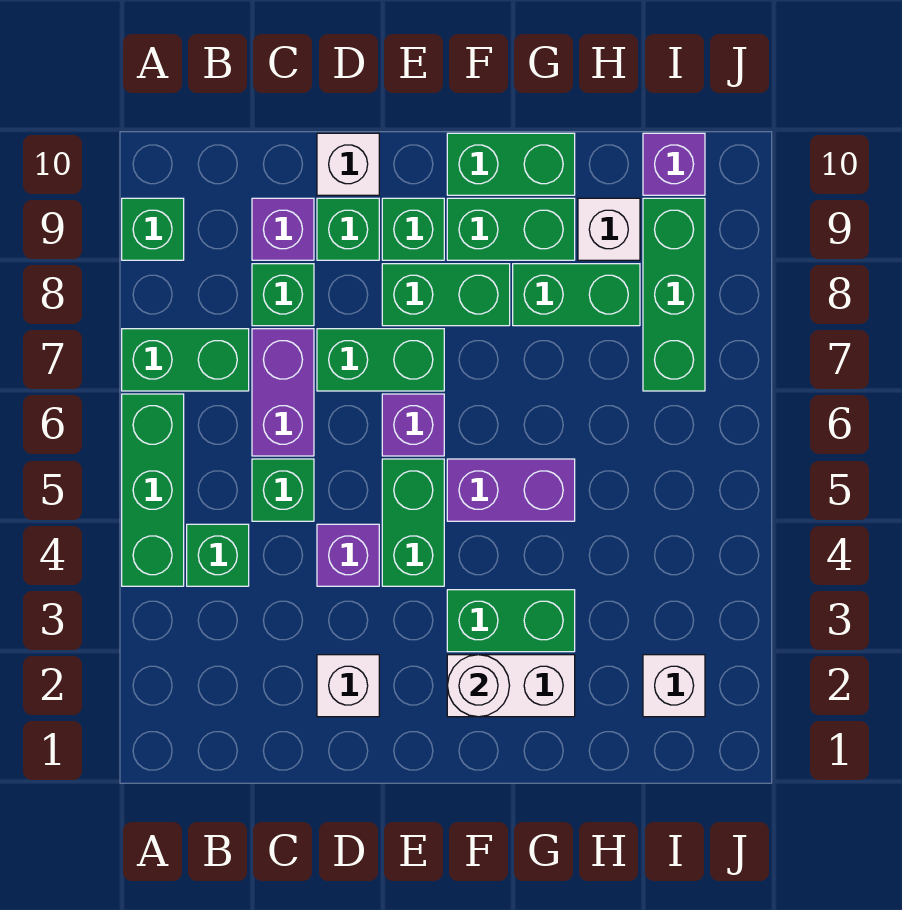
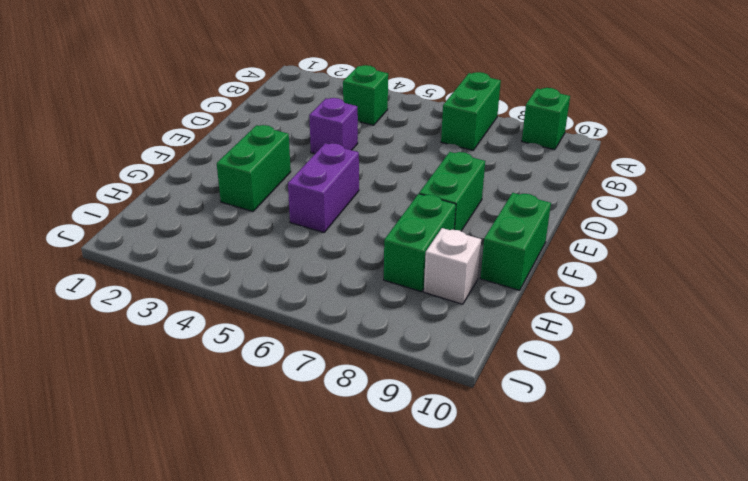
none -> green brick A4:A6 level 1
none -> green brick C5 level 1
none -> purple brick C6:C7 level 1

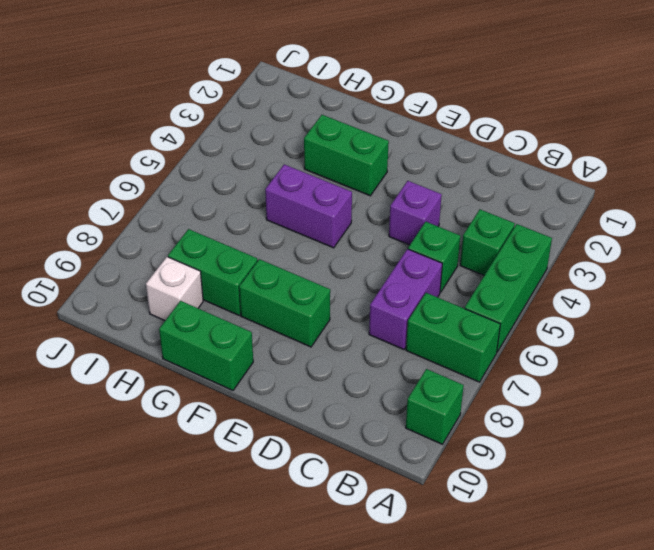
none -> green brick C8 level 1
none -> purple brick C9 level 1
none -> white brick D2 level 1

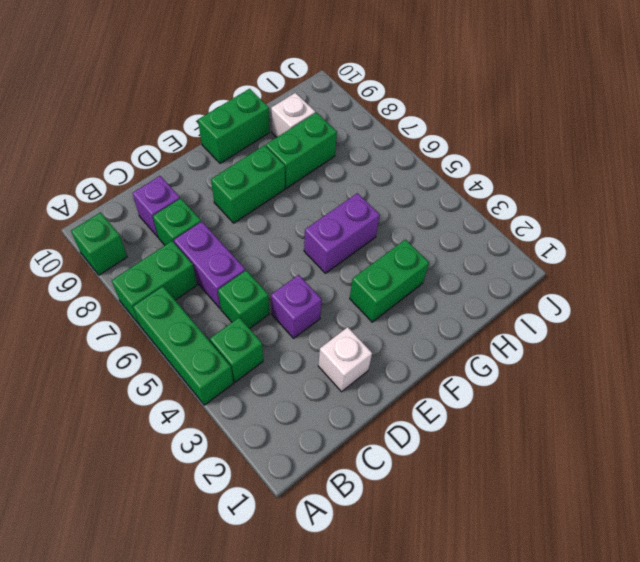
none -> green brick D7:E7 level 1
none -> green brick D9 level 1
none -> white brick D10 level 1

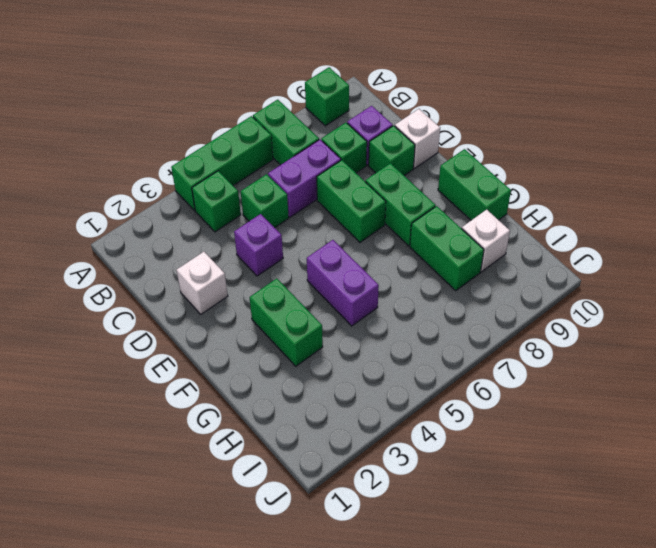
none -> green brick E4:E5 level 1
none -> purple brick E6 level 1
none -> green brick E9 level 1

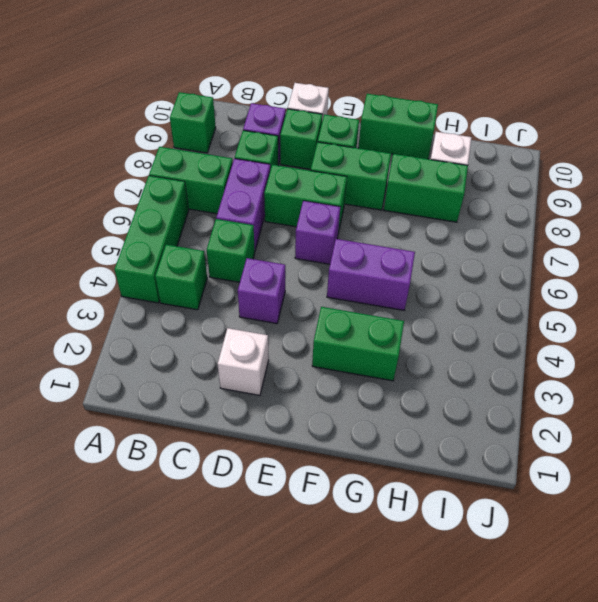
none -> green brick E4:E5 level 1
none -> white brick F2:G2 level 1
none -> green brick F9:G9 level 1

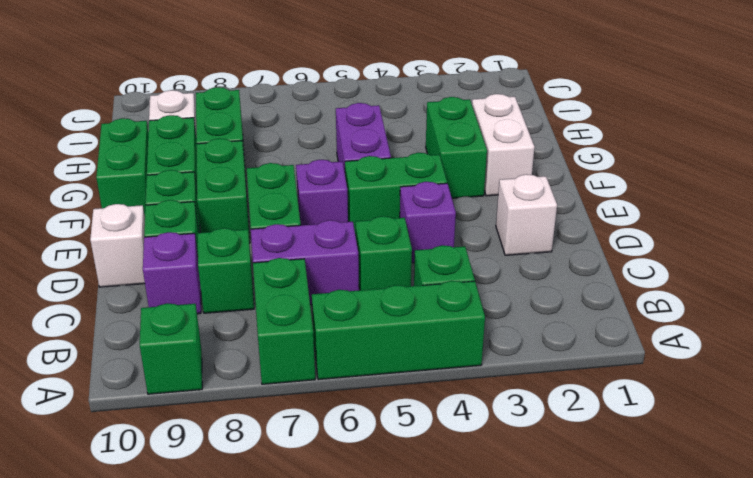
none -> white brick I2 level 1
none -> green brick I7:I9 level 1
none -> purple brick I10 level 1

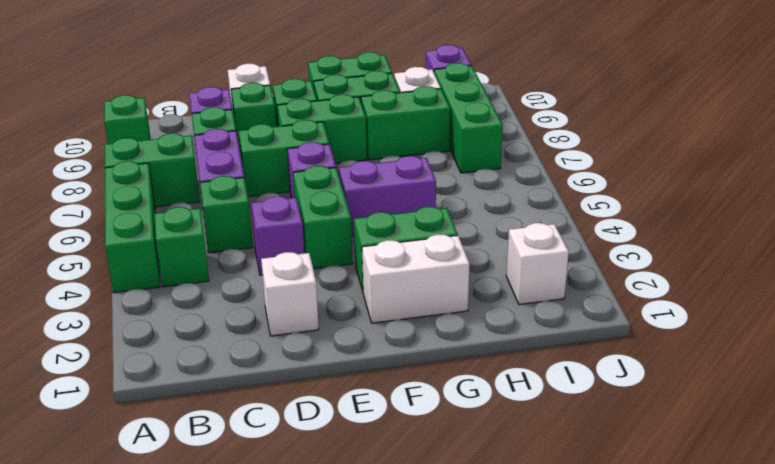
none -> white round brick F2 level 2

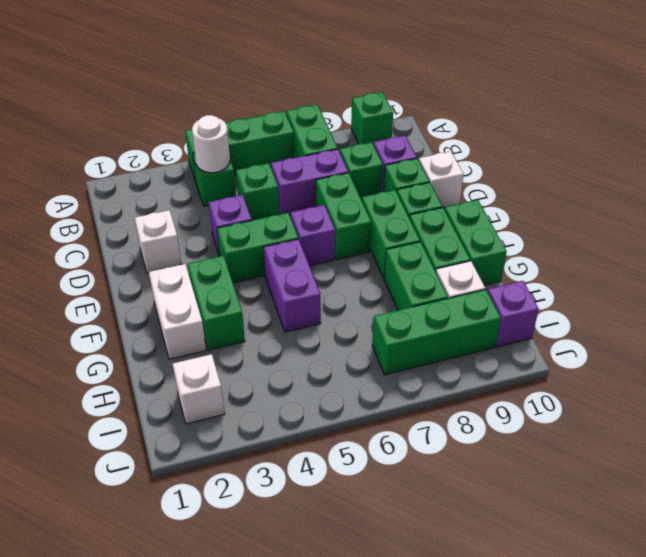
white round brick B4 level 2 -> white round brick F2 level 2

